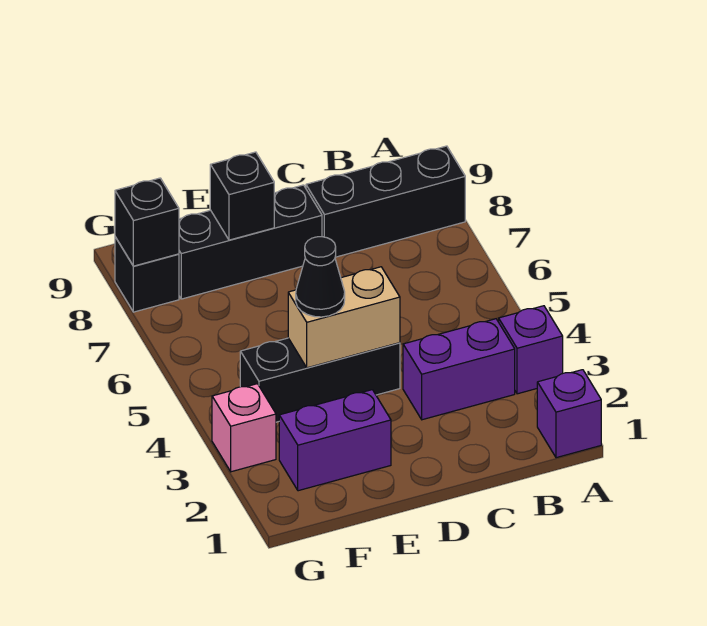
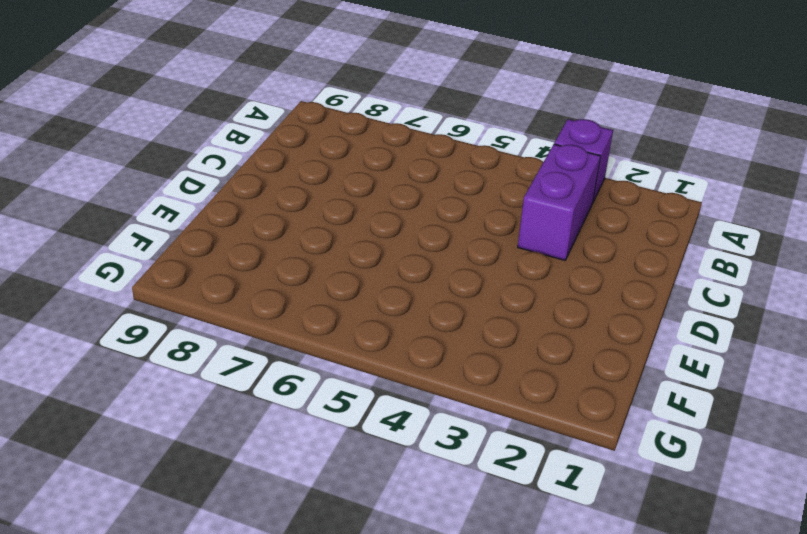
none -> purple brick A1 level 1
none -> black brick A8:C8 level 1
none -> black brick D4:F4 level 1

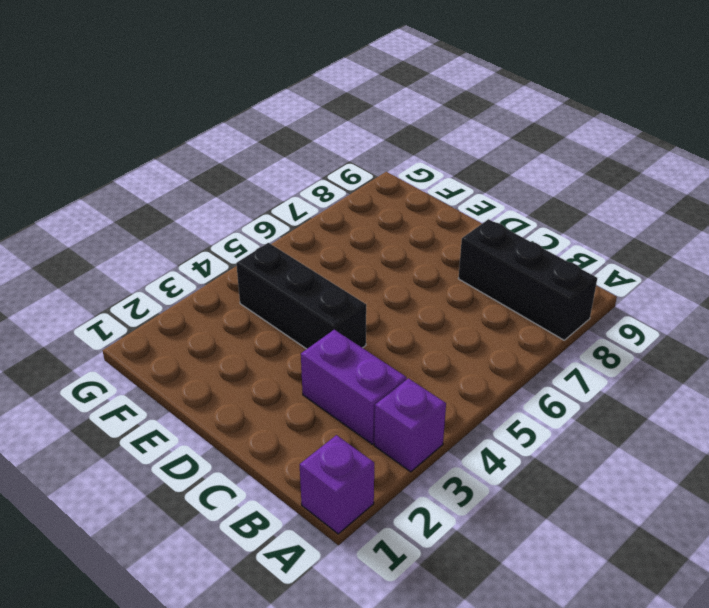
none -> black brick D8:F8 level 1
none -> purple brick E2:F2 level 1
none -> pink brick G3 level 1

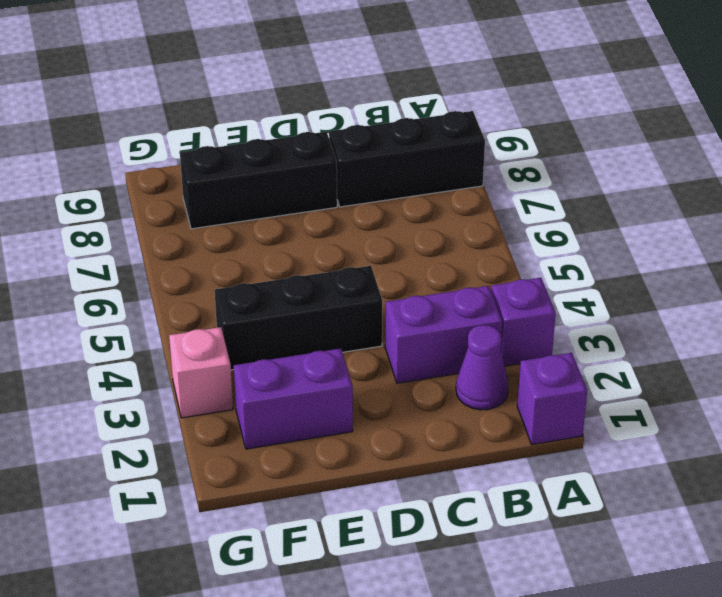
purple cone B2 level 1 -> none
none -> black brick G8 level 1
none -> tan brick D4:E4 level 2
none -> black brick E8 level 2

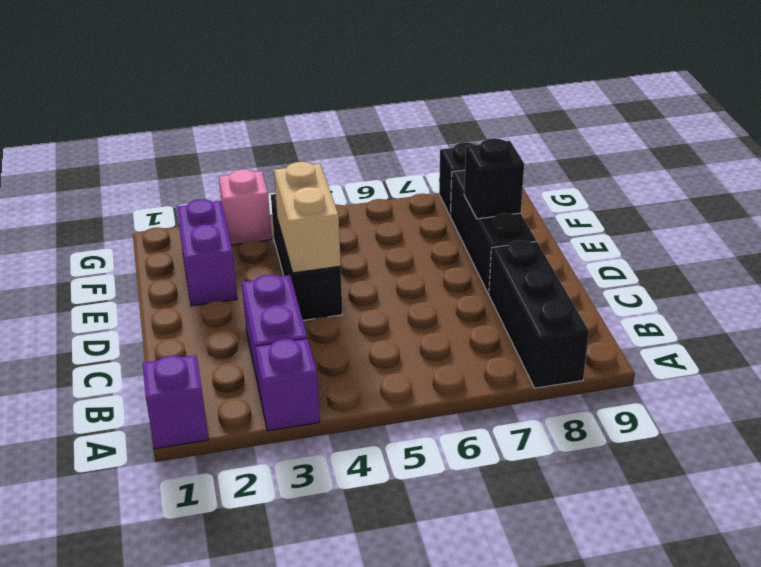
none -> black brick G8 level 2
none -> black cone E4 level 3

